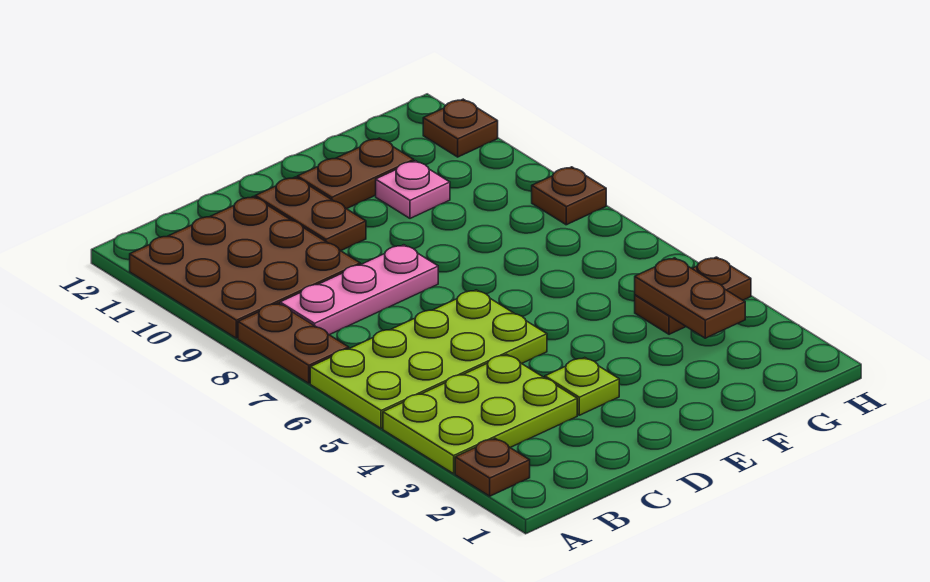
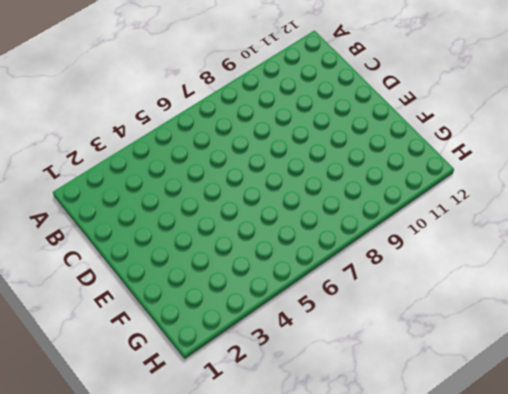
none -> brown plate A2 level 1
none -> lime plate A3:C4 level 1
none -> lime plate A5:D6 level 1

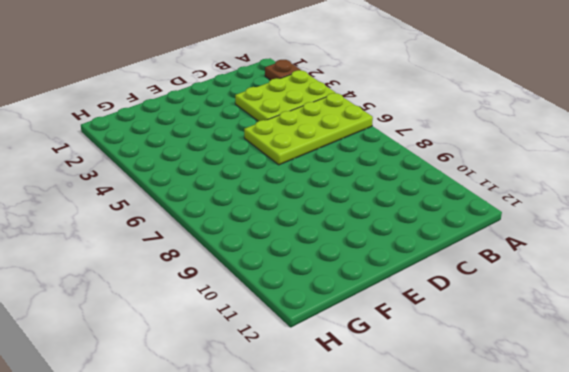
none -> brown plate A7:A8 level 1
none -> brown plate A9:C11 level 1
none -> pink plate B8:D8 level 1

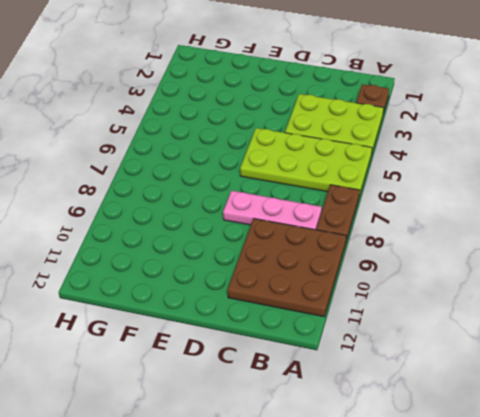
none -> lime plate D3 level 1
none -> brown plate D10:D11 level 1
none -> brown plate E11:F11 level 1

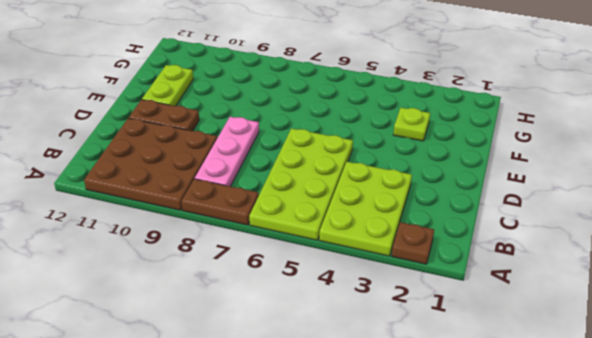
lime plate E11:F11 level 1 -> brown plate E11:F11 level 1
lime plate F3 level 1 -> lime plate D3 level 1
none -> pink plate F10 level 1
none -> brown plate G4:H4 level 1
none -> brown plate H8 level 1

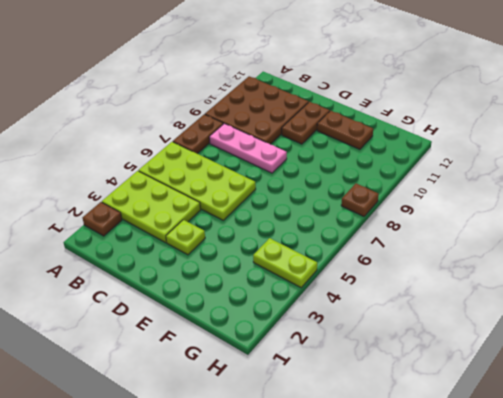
lime plate G4:H4 level 1 -> brown plate G4:H4 level 1
none -> pink plate F10 level 1
none -> brown plate H11 level 1
none -> brown plate G3:G4 level 2

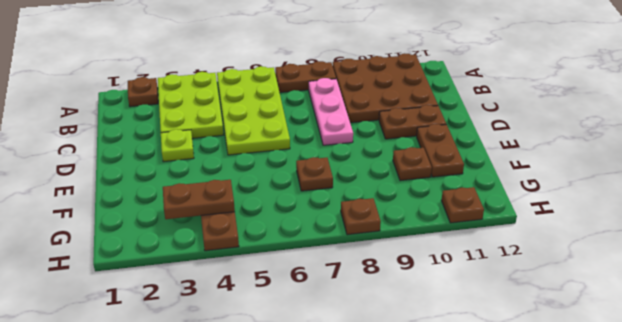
brown plate F7 level 1 -> none
brown plate F10 level 1 -> pink plate F10 level 1

